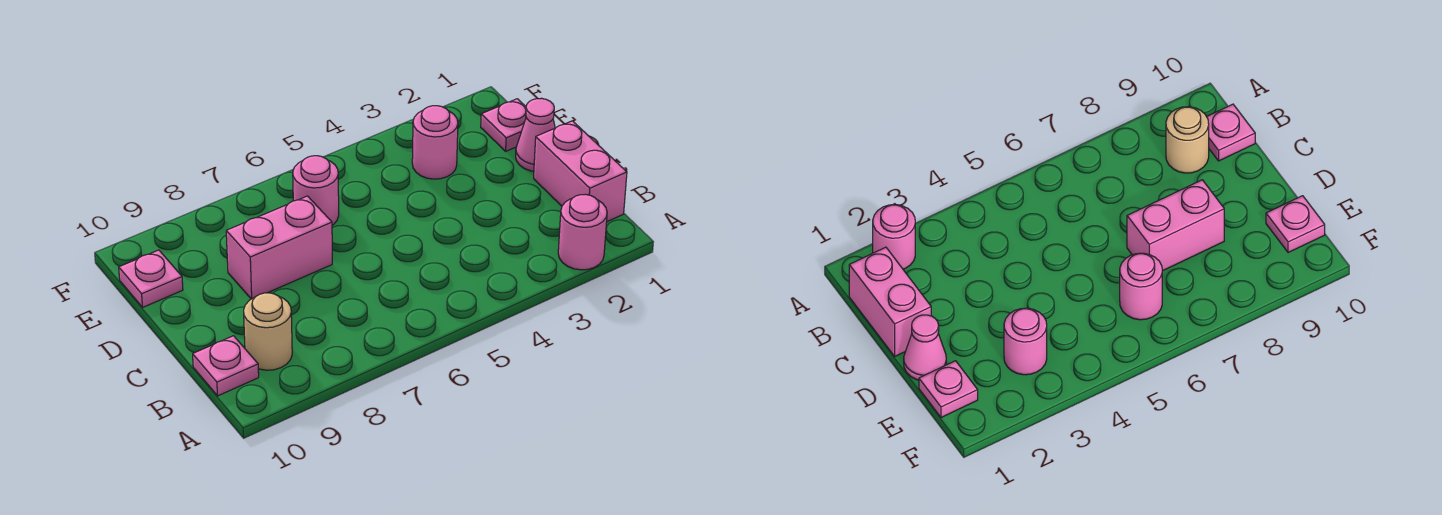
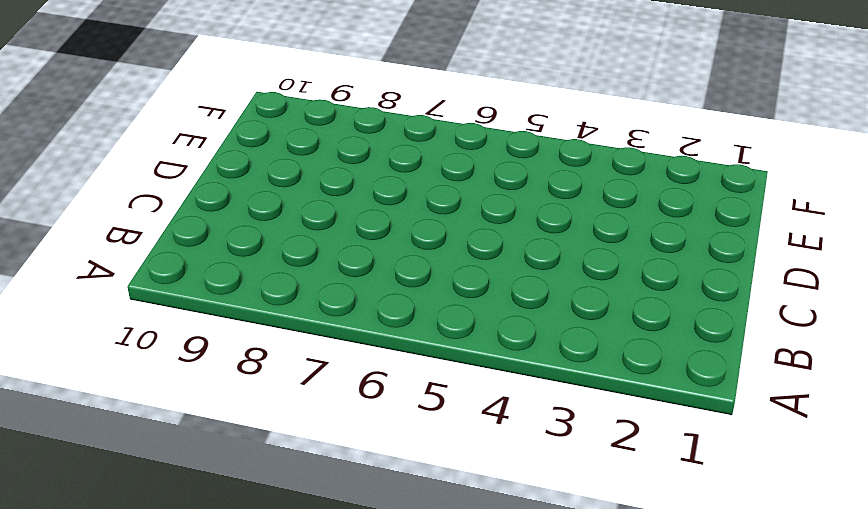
none -> pink round brick A2 level 1
none -> pink brick B1:C1 level 1

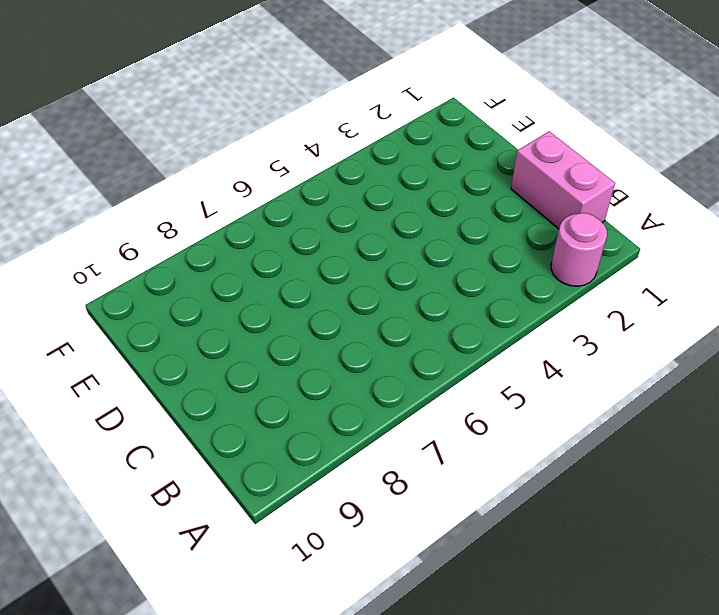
none -> tan round brick B9 level 1
none -> pink plate B10 level 1

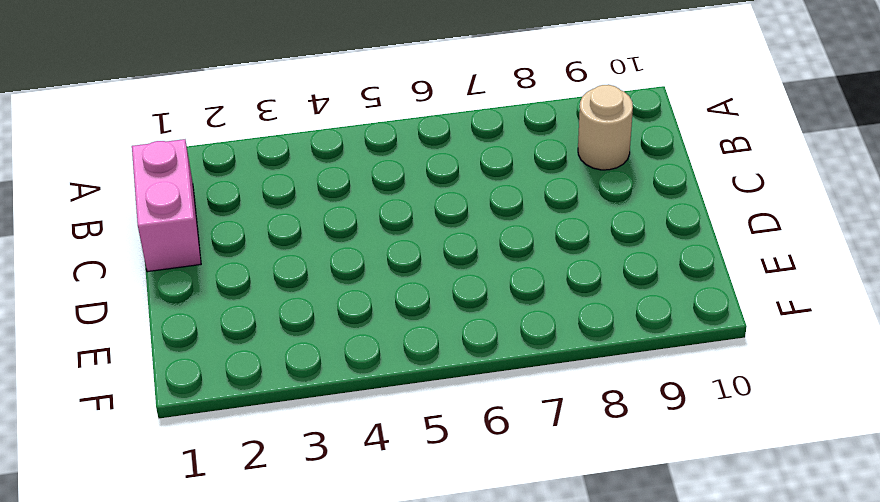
none -> pink round brick A2 level 1
none -> pink plate B10 level 1

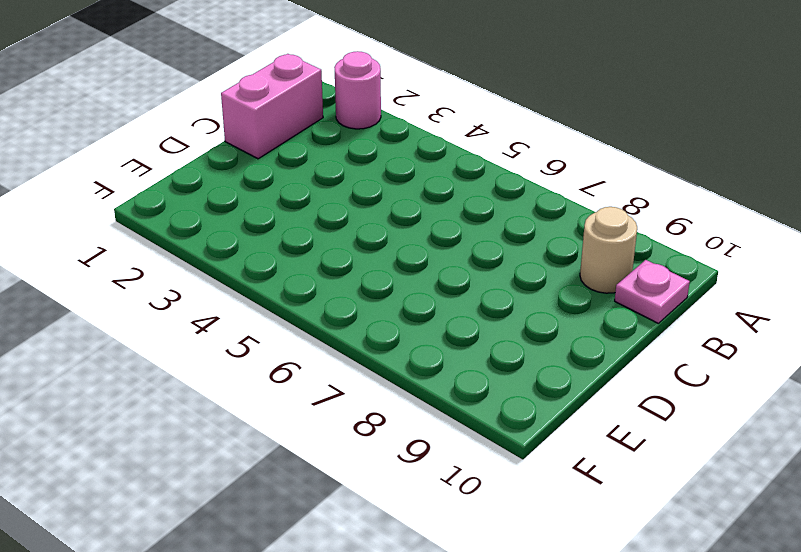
none -> pink cone D1 level 1
none -> pink brick D7:D8 level 1

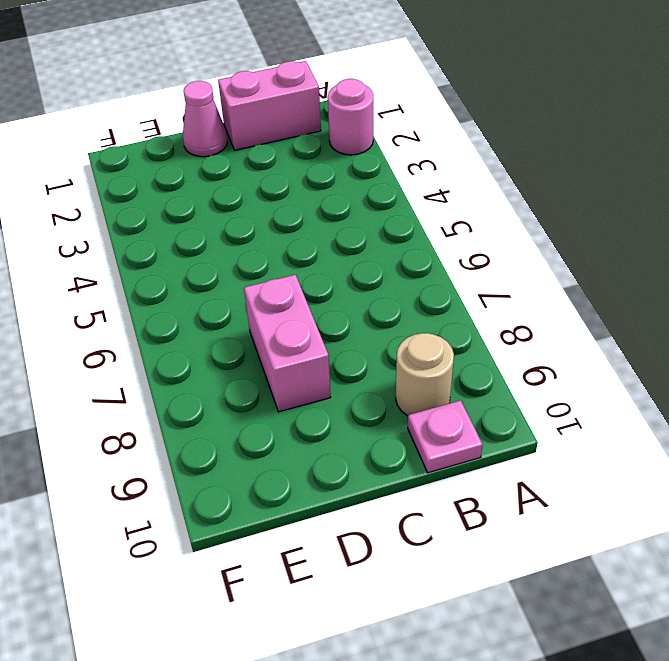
none -> pink plate E1 level 1
none -> pink round brick E3 level 1

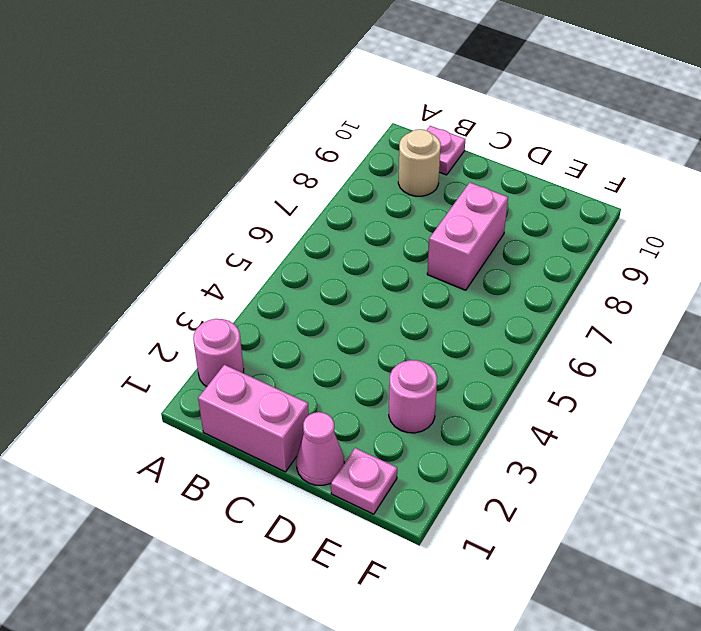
none -> pink round brick E6 level 1
none -> pink plate E10 level 1

